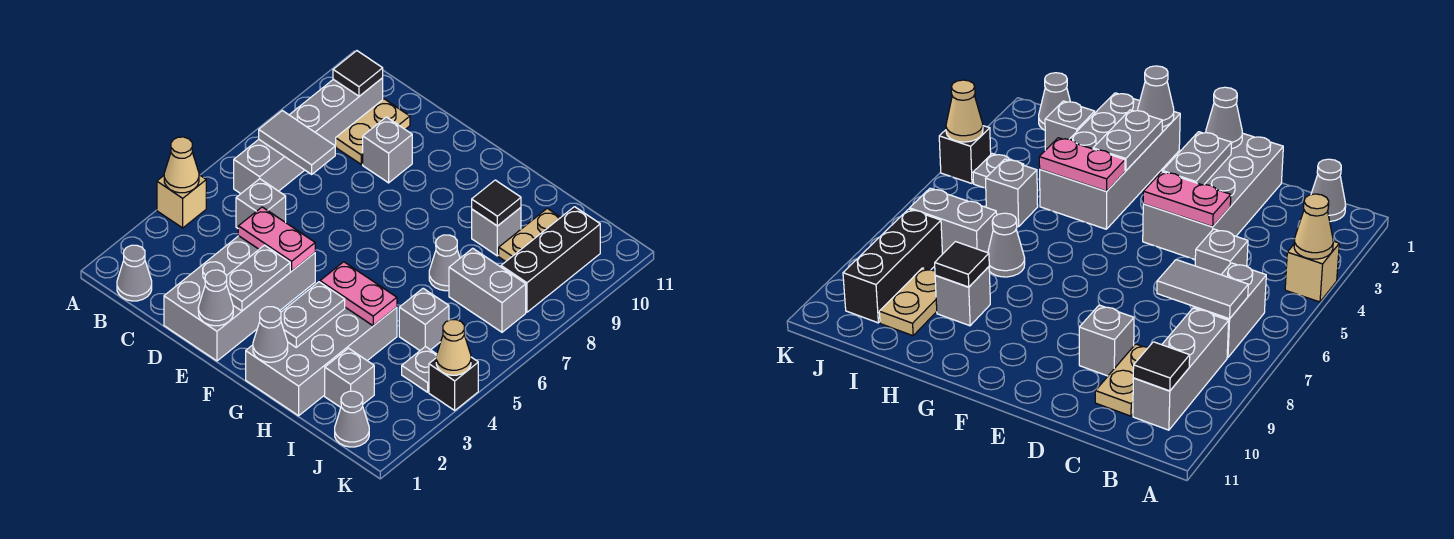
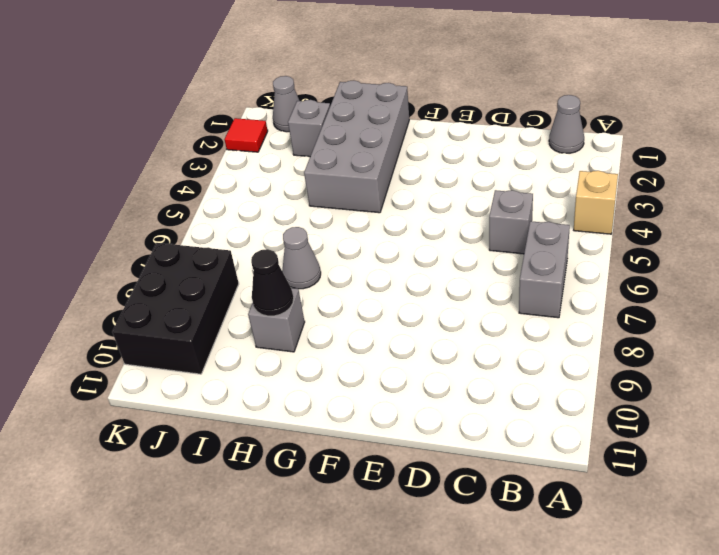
black cone H9 level 2 -> black tile H9 level 2
black brick J8:K10 level 1 -> black brick J8:J10 level 1
red tile K2 level 1 -> none
none -> grey brick B8:B10 level 1
none -> tan plate C9:C10 level 1
none -> grey brick D1:E4 level 1
none -> grey brick D9 level 1

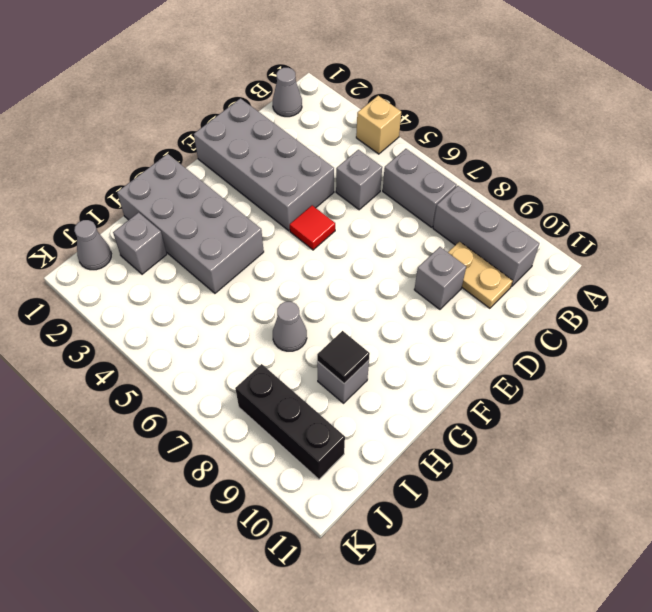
red tile E5 level 1 -> none
none -> grey brick I5 level 1
none -> grey brick I7:J7 level 1
none -> tan plate I9:I10 level 1
none -> grey plate J4 level 1

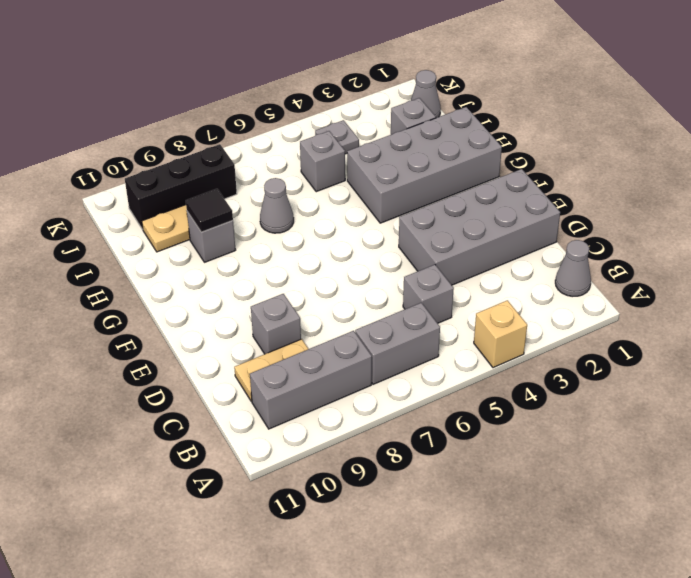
none -> grey brick I7:J7 level 1
none -> black brick K4 level 1
none -> tan cone A4 level 2
none -> grey tile B7:C7 level 2

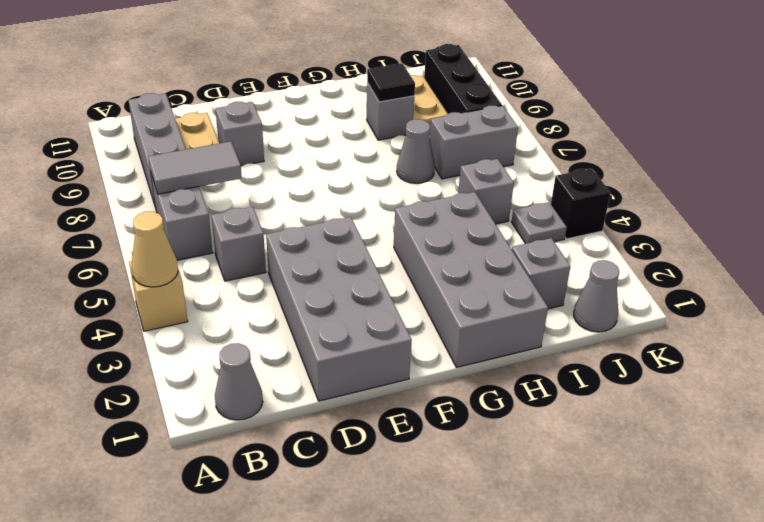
none -> black tile B10 level 2
none -> pink plate D4:E4 level 2
none -> grey cone E1 level 2
none -> grey plate E2:E3 level 2

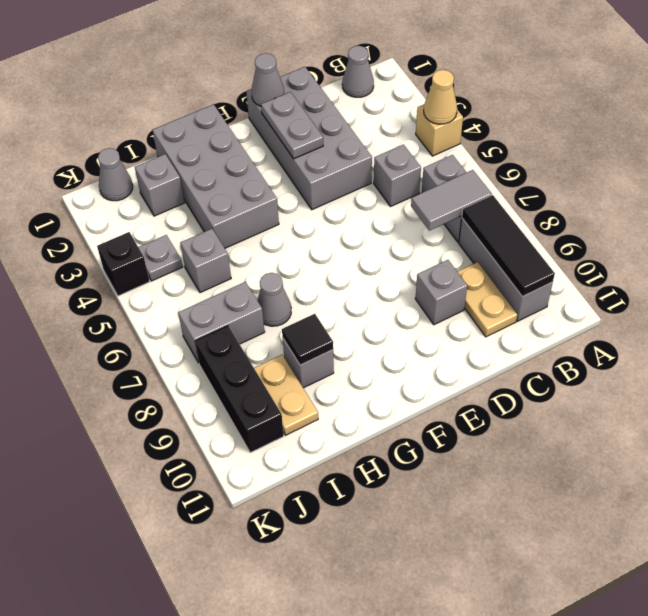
black tile B8:B10 level 2 -> black tile B10 level 2
none -> pink plate D4:E4 level 2
none -> grey cone G1 level 2
none -> grey plate G2:G3 level 2
none -> pink plate G4:H4 level 2

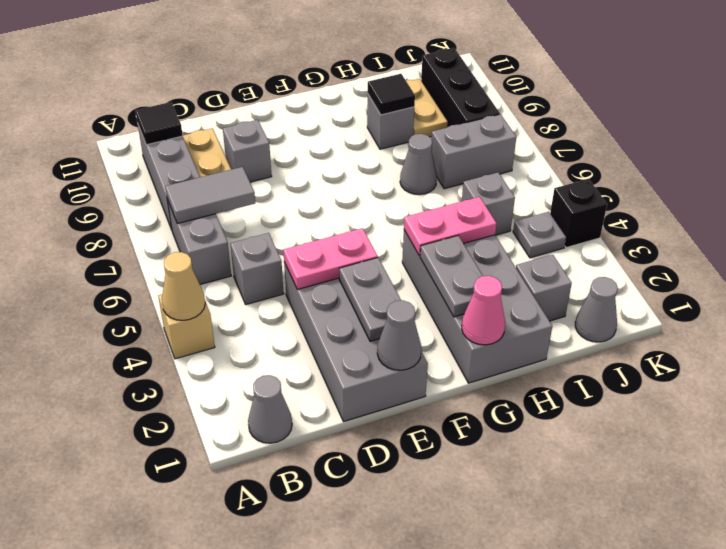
pink cone G1 level 2 -> grey cone G1 level 2
none -> tan cone K4 level 2

